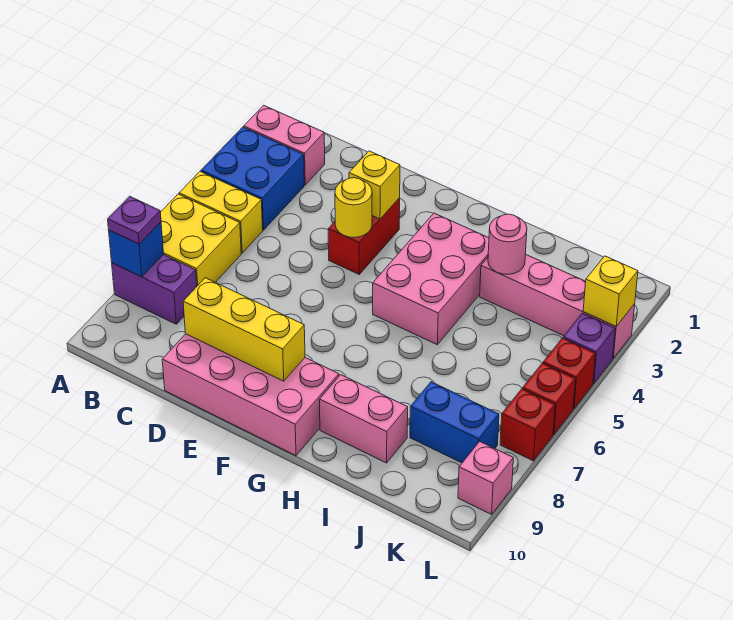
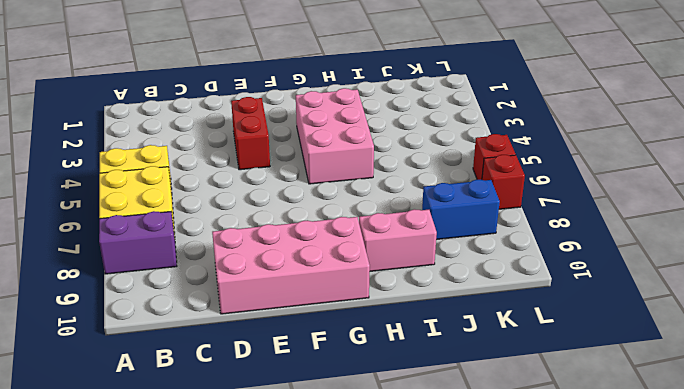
none -> pink brick A2:B2 level 1
none -> blue brick A3:B4 level 1
none -> pink brick I3:L3 level 1

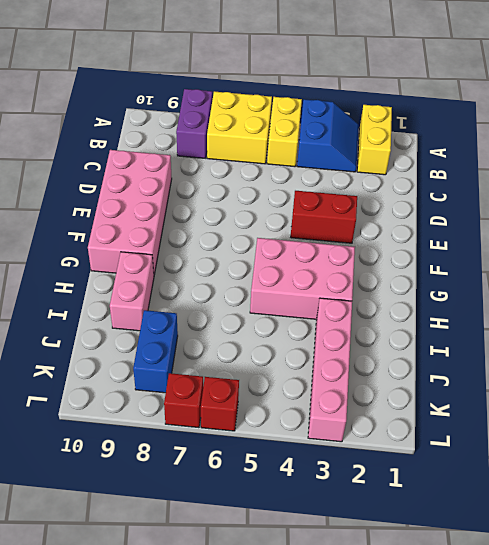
yellow brick A2:B2 level 1 -> pink brick A2:B2 level 1
blue slope A3:B4 level 1 top 4 -> blue brick A3:B4 level 1
none -> purple brick L4 level 1
none -> red brick L5 level 1
none -> pink brick L9 level 1

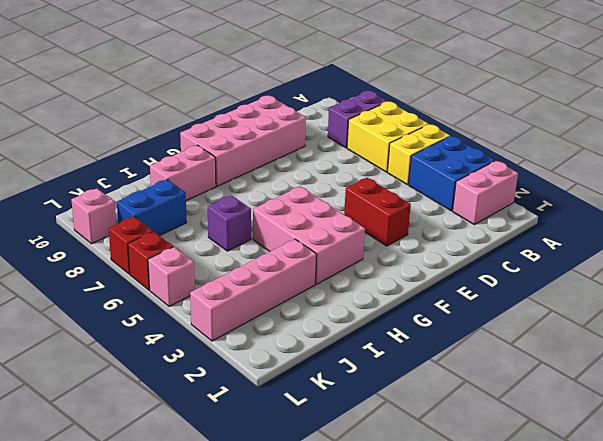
purple brick I6 level 1 -> purple brick L4 level 1
pink brick L5 level 1 -> red brick L5 level 1
none -> blue brick A8 level 2
none -> yellow brick D9:F9 level 2
none -> yellow brick E3 level 2

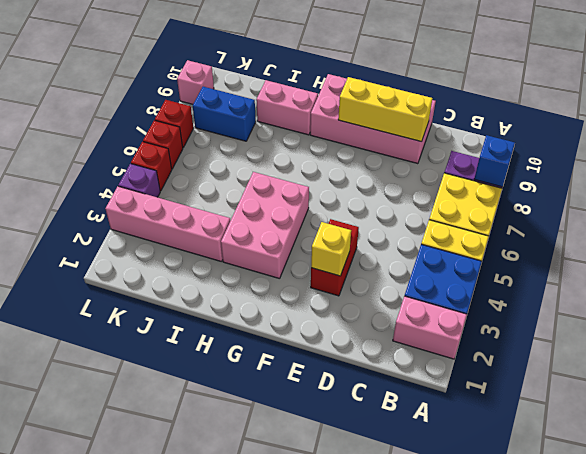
none -> yellow round brick E4 level 2
none -> pink round brick I3 level 2
none -> yellow brick L3 level 2

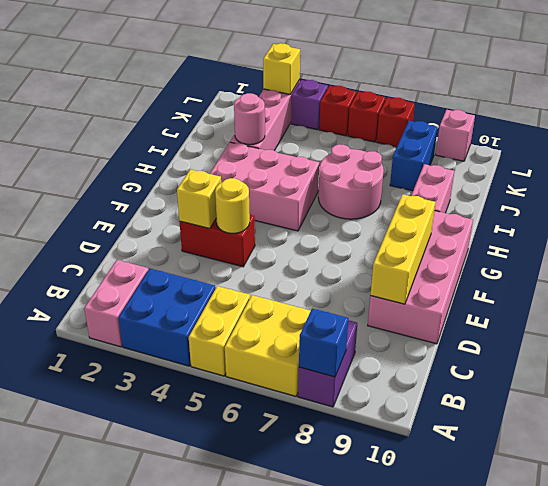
pink round brick H6:I7 level 1 -> none
none -> purple plate A8 level 3

